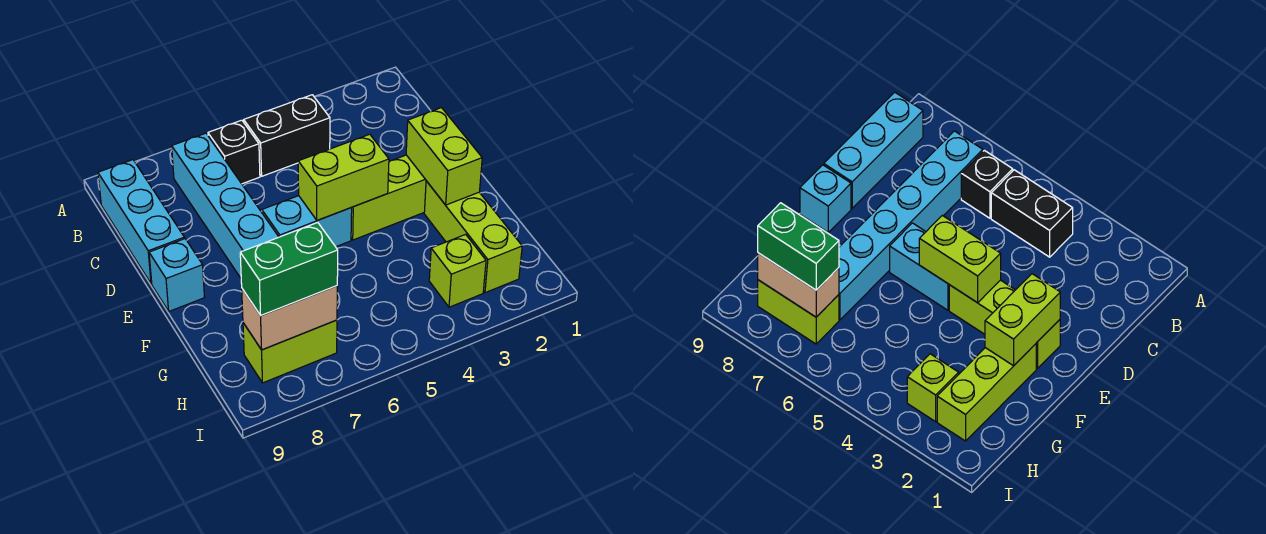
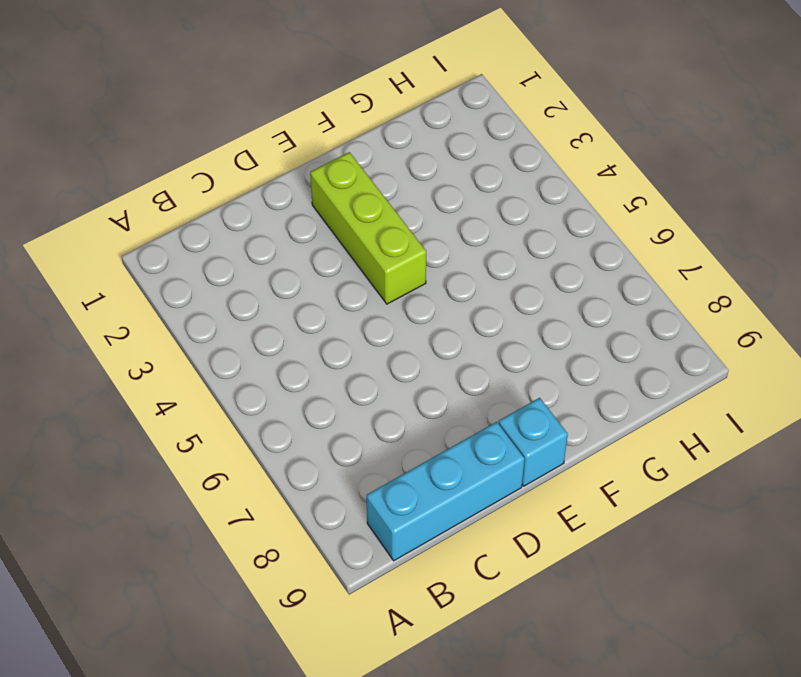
none -> black brick B4:B5 level 1
none -> black brick B6 level 1
none -> cyan brick B7:G7 level 1

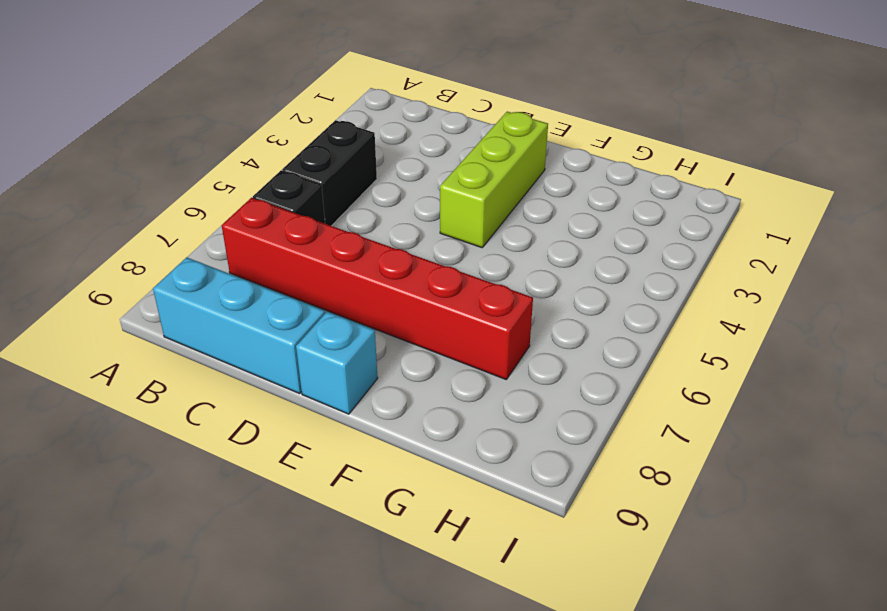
red brick B7:G7 level 1 -> cyan brick B7:G7 level 1
none -> cyan brick E5:E6 level 1
none -> lime brick F2:H2 level 1
none -> lime brick H3 level 1

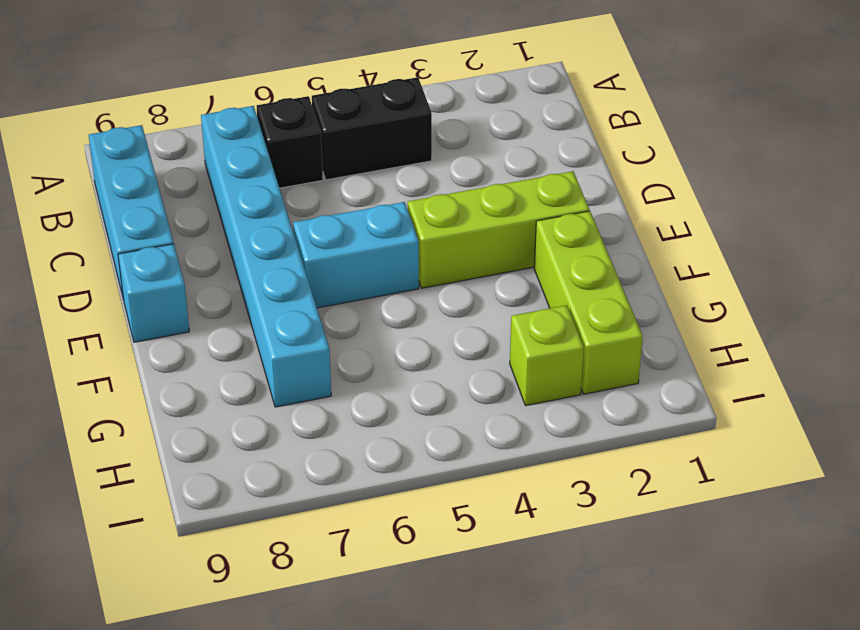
none -> lime brick H7:H8 level 1
none -> lime brick E2:F2 level 2
none -> lime brick E4:E5 level 2

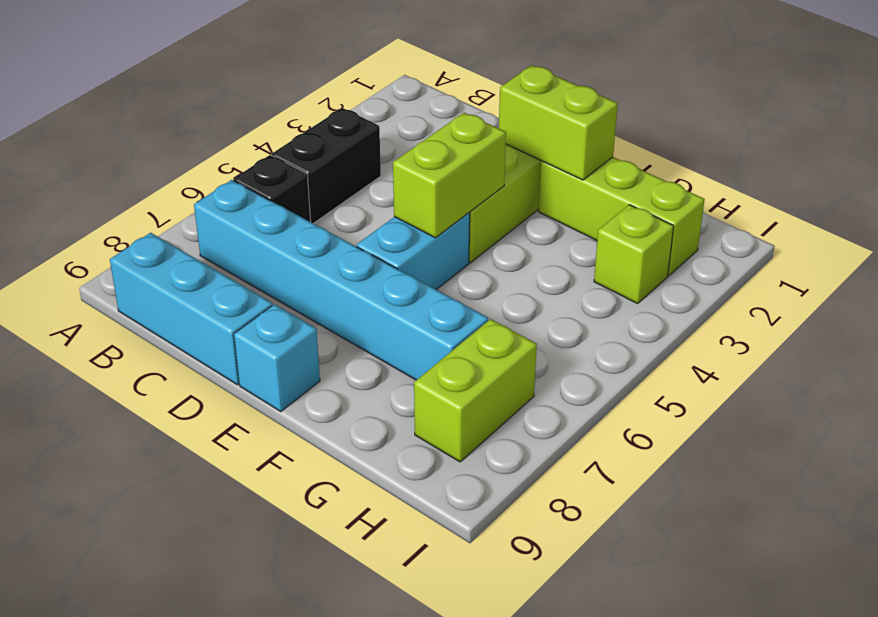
none -> tan brick H7:H8 level 2
none -> green brick H7:H8 level 3

